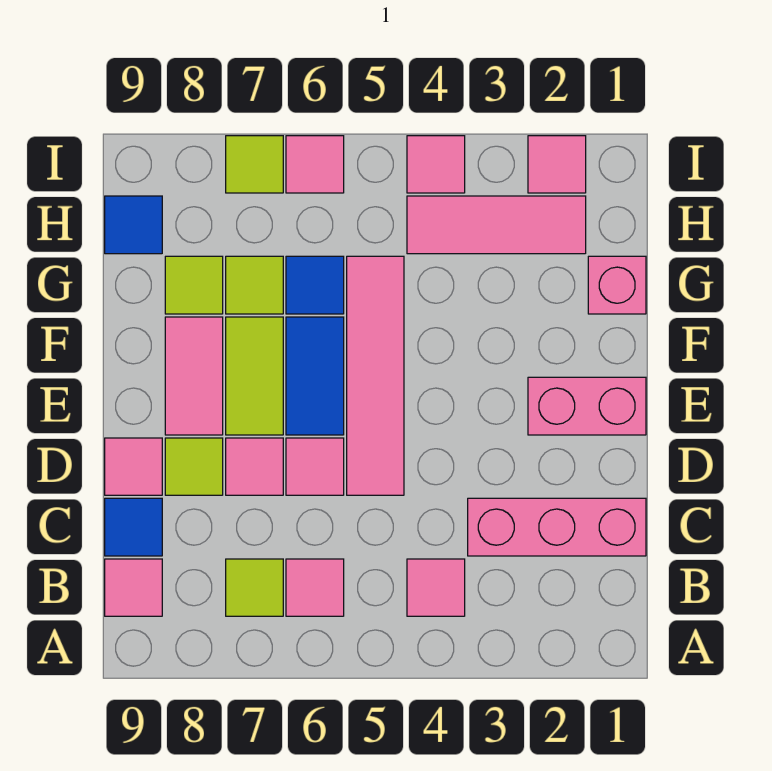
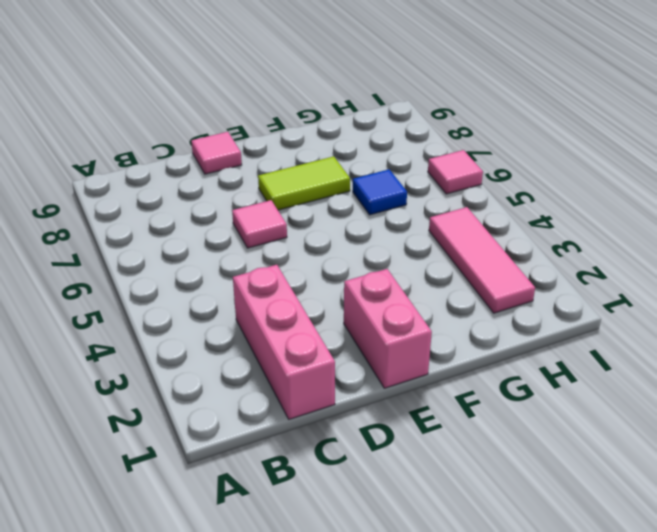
none -> pink tile B4 level 1
none -> pink tile B6 level 1
none -> lime tile B7 level 1

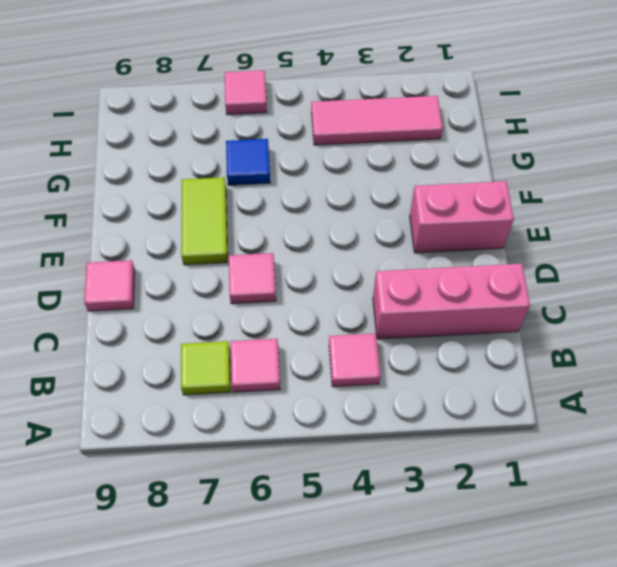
none -> pink tile B9 level 1
none -> blue tile C9 level 1
none -> pink tile D5:G5 level 1

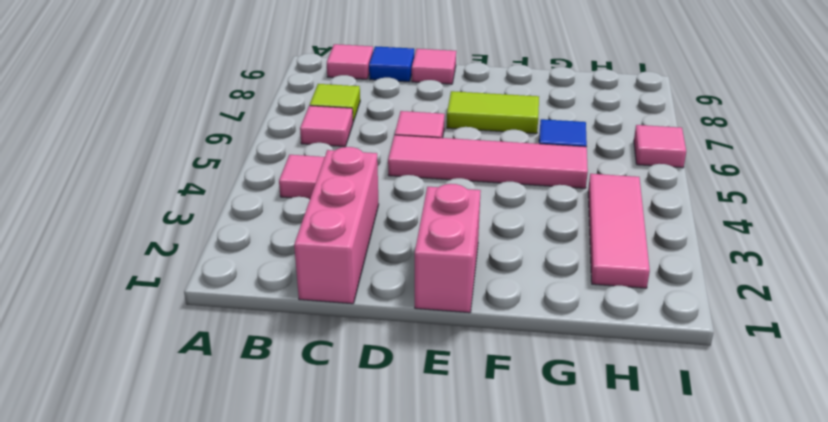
none -> pink tile D7 level 1
none -> lime tile D8 level 1
none -> blue tile E6:F6 level 1

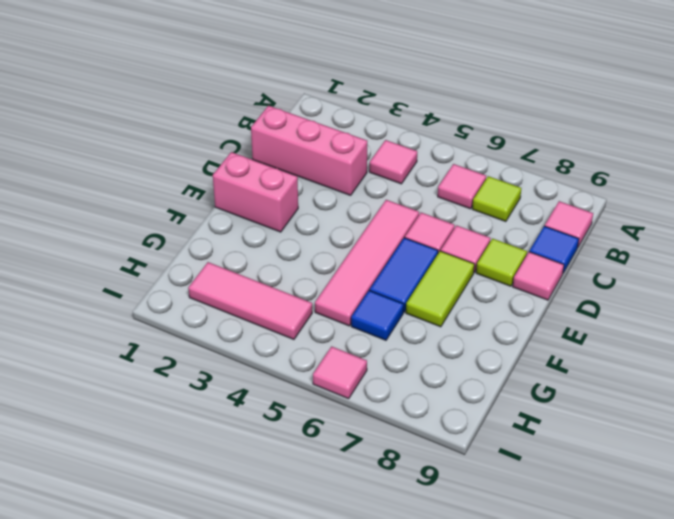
none -> pink tile E8:F8 level 1
none -> pink brick G1 level 1
none -> lime tile G7 level 1

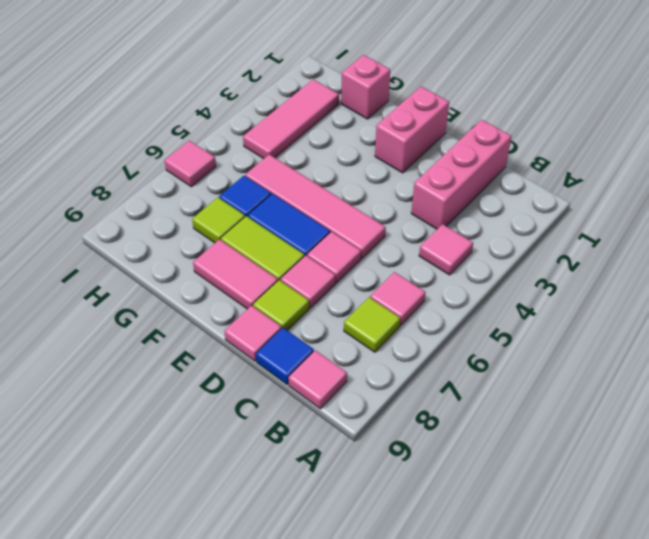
none -> lime tile G8 level 1
none -> blue tile H9 level 1
none -> pink tile I2 level 1

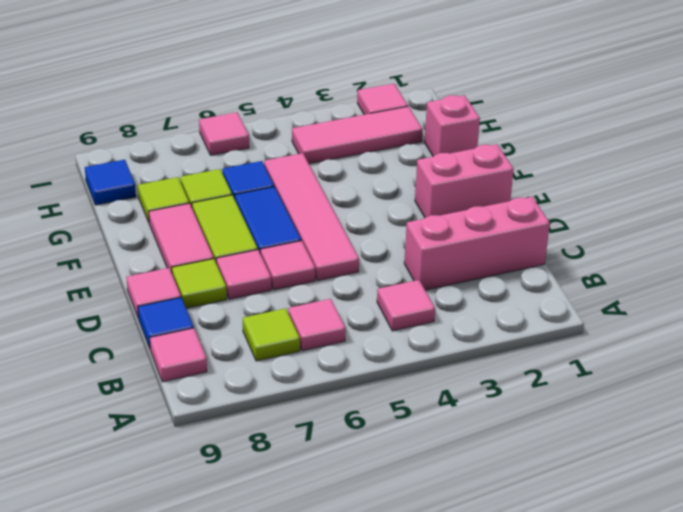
none -> pink tile I4 level 1
none -> lime tile I7 level 1

